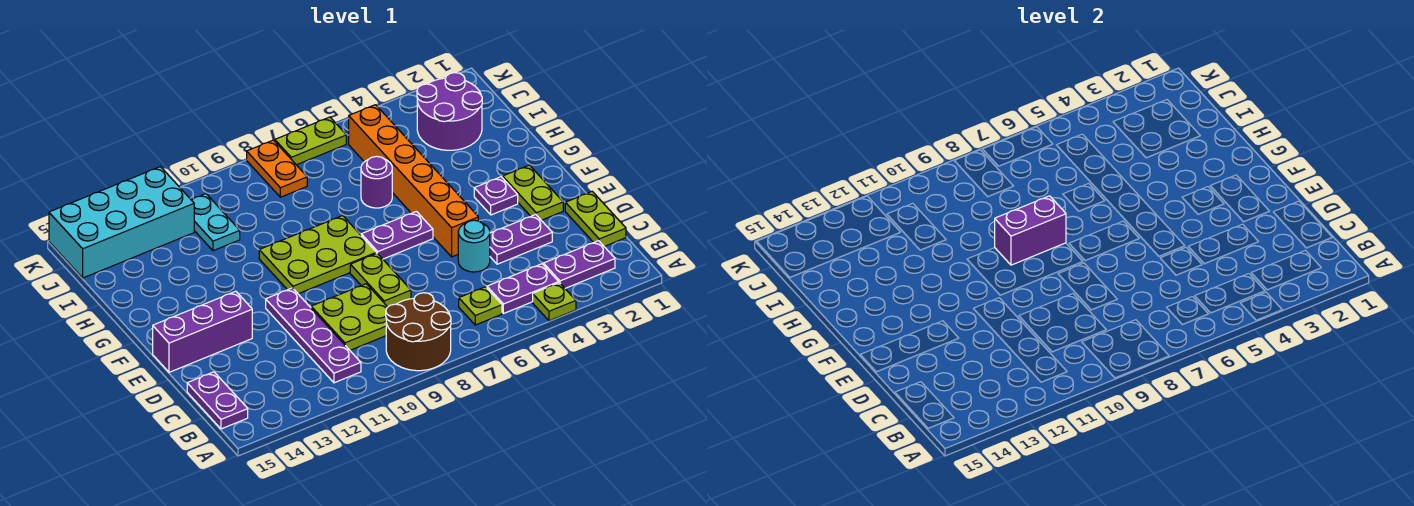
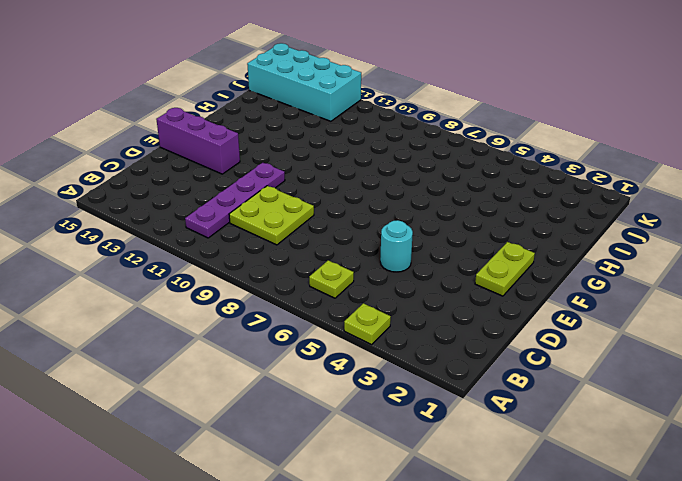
none -> brown round brick A8:B9 level 1
none -> purple plate B2:B3 level 1
none -> purple plate B4:B5 level 1

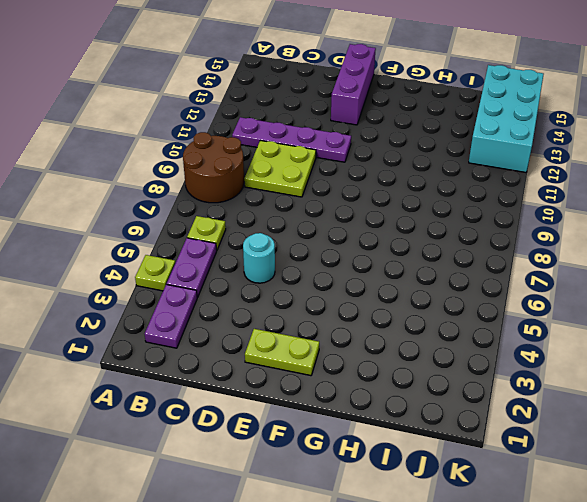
none -> purple plate B15:C15 level 1
none -> lime plate C1:D1 level 1
none -> purple plate D3:D4 level 1

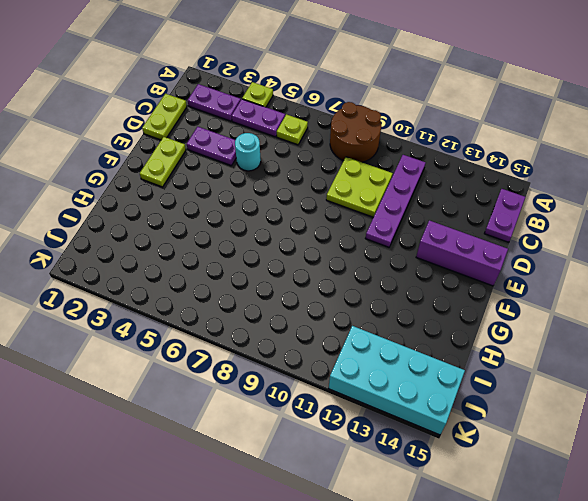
none -> lime plate D8:E8 level 1
none -> orange brick E5:J5 level 1
none -> purple plate F3 level 1

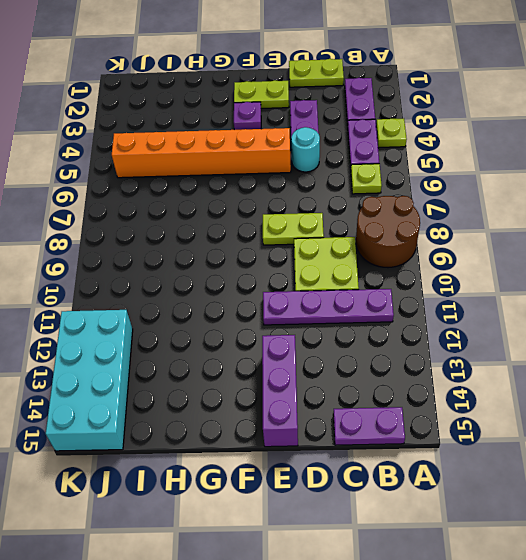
none -> purple plate F6:F7 level 1
none -> lime plate F8:G10 level 1
none -> purple round brick H6 level 1

